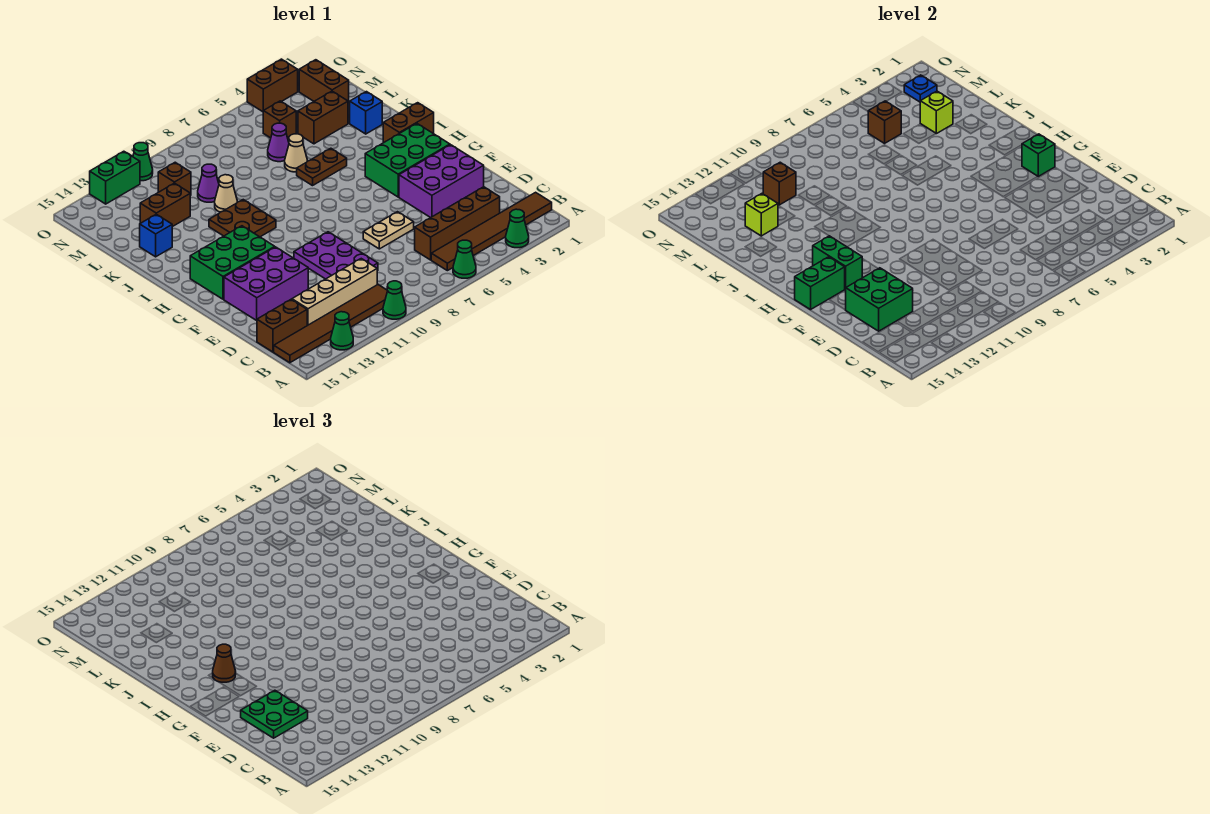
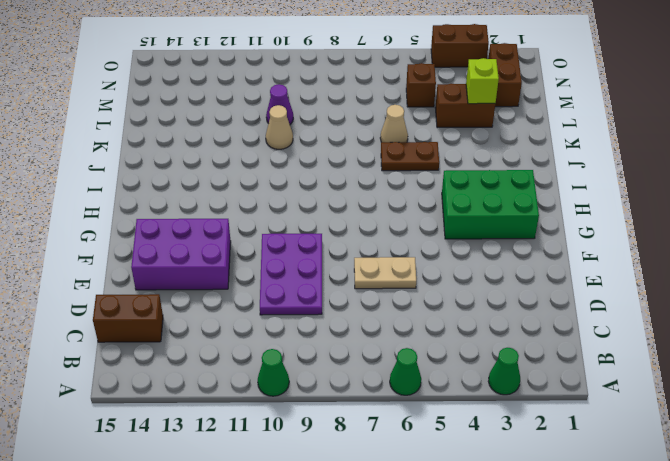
none -> green cone A13 level 1
none -> brown tile B1:B6 level 1
none -> brown tile B10:B15 level 1
none -> brown brick C3:C6 level 1

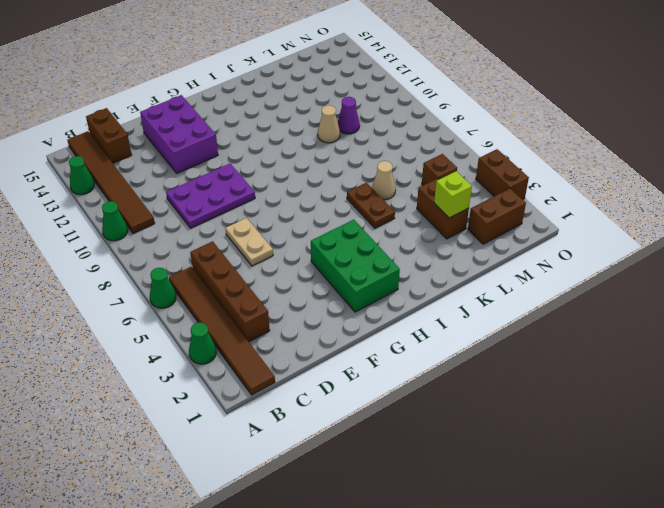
none -> tan brick C10:C13 level 1
none -> purple brick E2:F4 level 1
none -> green brick G12:H14 level 1
none -> brown brick I1:I2 level 1

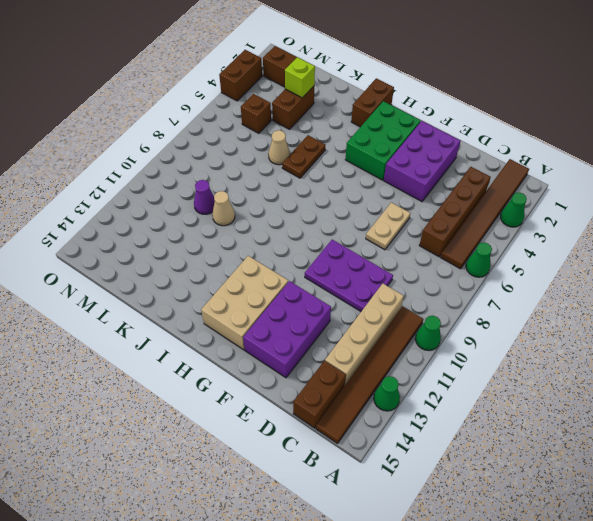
tan brick G12:H14 level 1 -> green brick G12:H14 level 1
none -> brown plate I10:J11 level 1
none -> blue brick K2 level 1
none -> blue brick K14 level 1
none -> purple cone L6 level 1

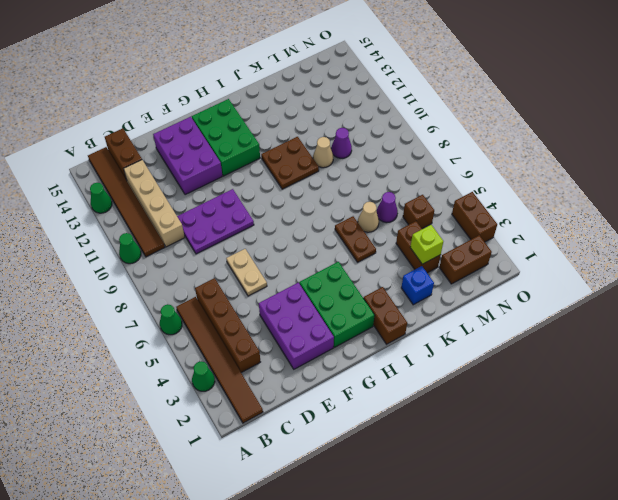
none -> blue brick K14 level 1
none -> brown brick L12:L13 level 1
none -> brown brick M11 level 1
none -> green cone O11 level 1

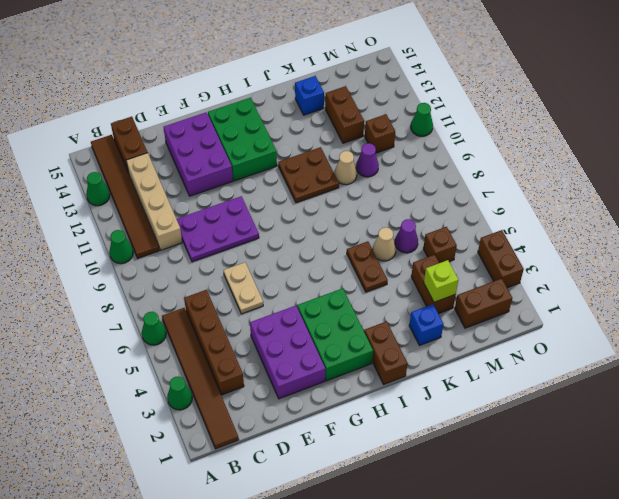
none -> green brick O12:O13 level 1
none -> green brick D13:E14 level 2
none -> green brick G2 level 2
none -> green brick G13:H13 level 2

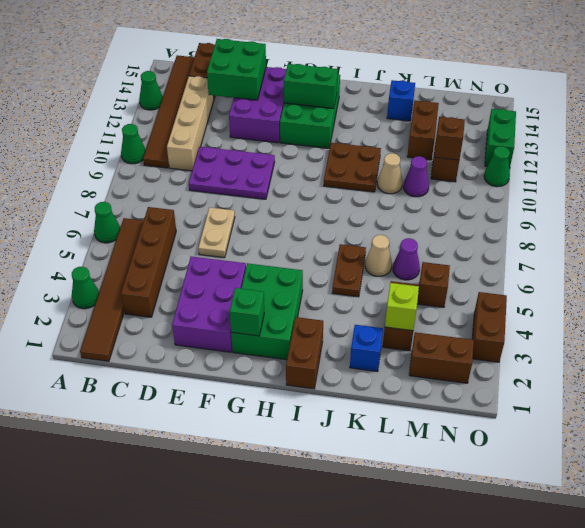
none -> green brick G14:G15 level 2
none -> lime brick L13 level 2
none -> brown brick M5 level 2
none -> blue plate N2 level 2

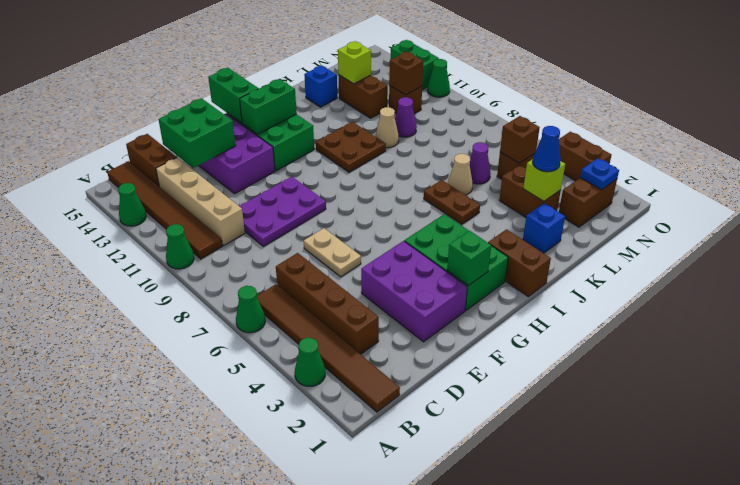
blue cone L3 level 3 -> none
none -> green plate D13:E14 level 3
none -> brown cone H13 level 3

